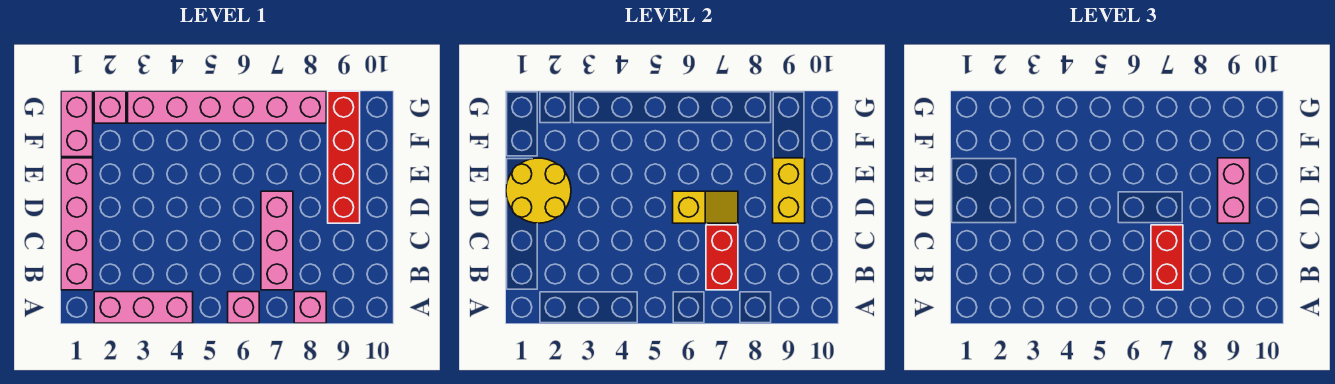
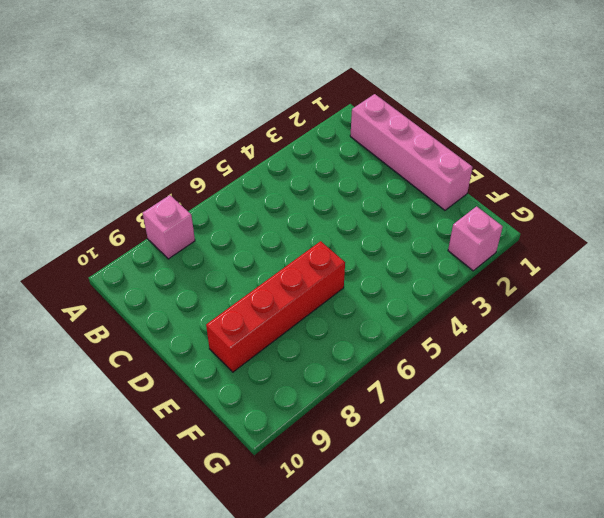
red brick E6:E9 level 1 -> red brick D9:G9 level 1
none -> pink brick A2:A4 level 1
none -> pink brick A6 level 1
none -> pink brick B7:D7 level 1

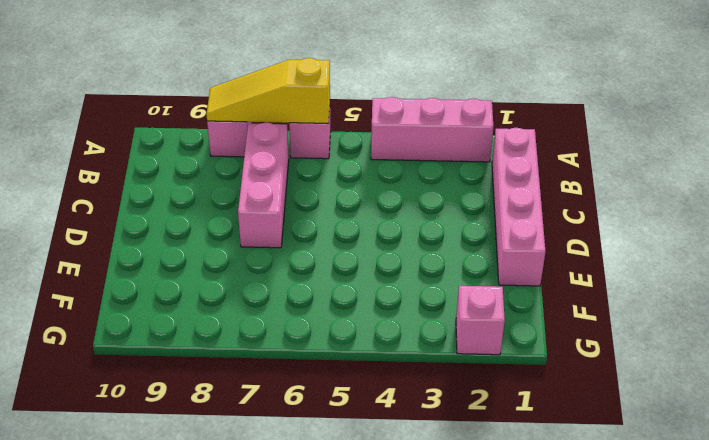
yellow slope A6:A8 level 2 top 6 -> none
none -> red brick D9:G9 level 1
none -> pink brick F1:G1 level 1
none -> pink brick G3:G8 level 1

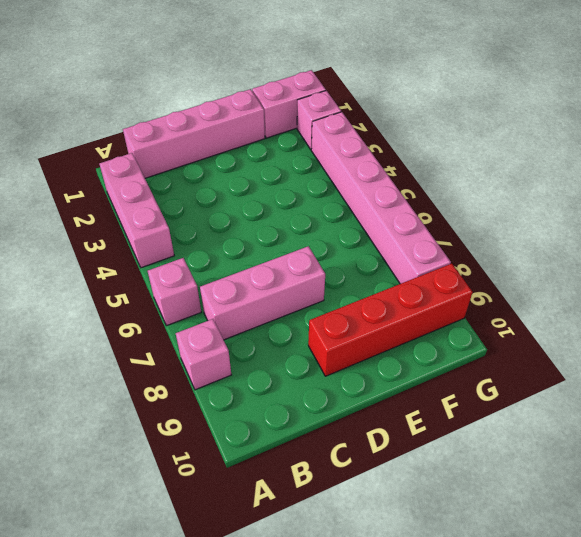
none -> red brick B7:C7 level 2
none -> yellow round brick D1:E2 level 2
none -> yellow slope D6:D7 level 2 top 6

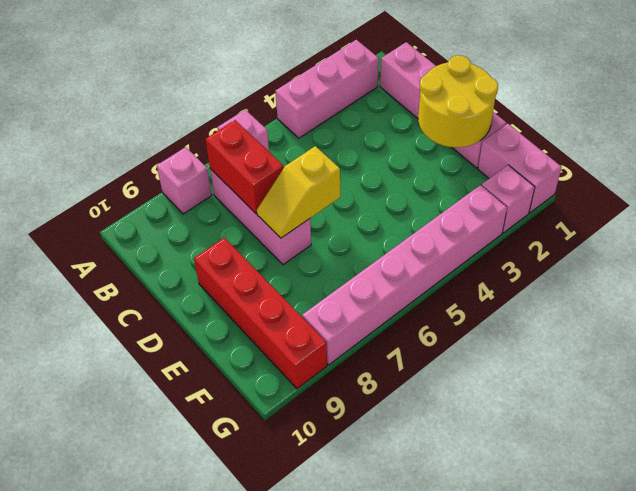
none -> yellow brick D9:E9 level 2
none -> red brick B7:C7 level 3
none -> pink brick D9:E9 level 3

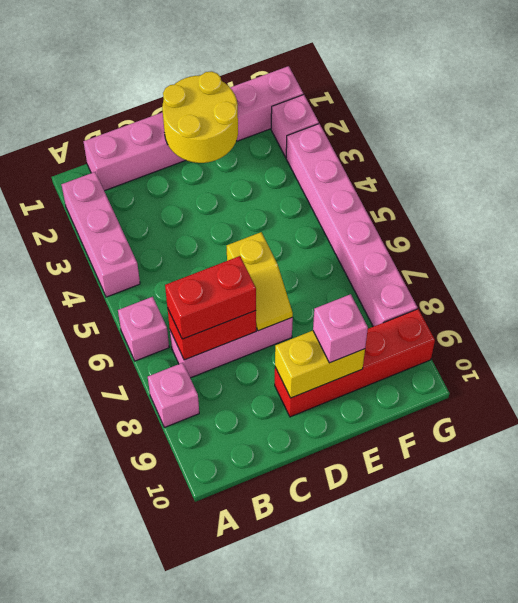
pink brick E9 level 3 -> pink brick D9:E9 level 3

